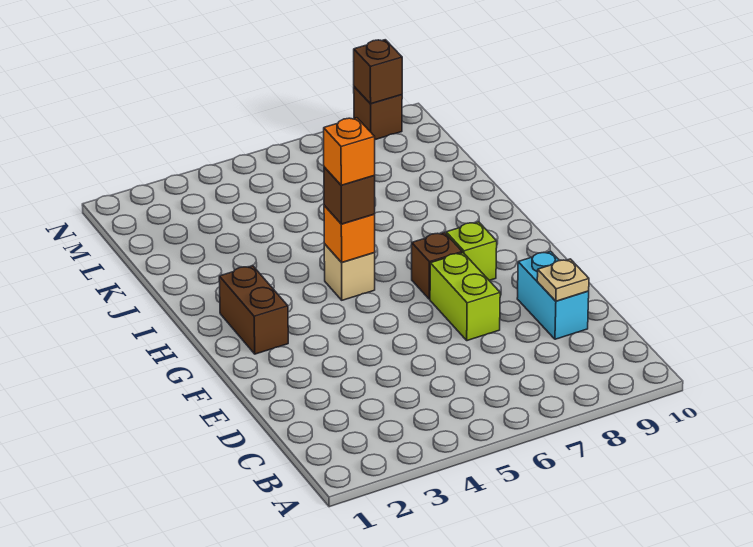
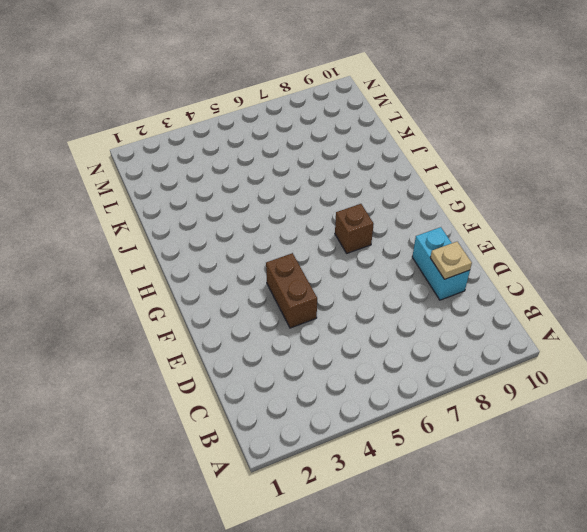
brown brick E4:F4 level 1 -> brown brick G2:H2 level 1
none -> lime brick E7:F7 level 1
none -> lime brick G8 level 1
none -> tan brick H5 level 1

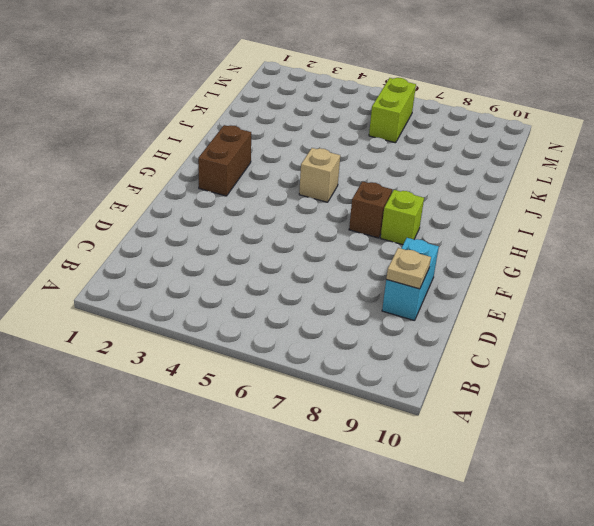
lime brick L6:M6 level 1 -> lime brick E7:F7 level 1
none -> brown brick N9 level 1
none -> orange brick H5 level 2
none -> brown brick N9 level 2

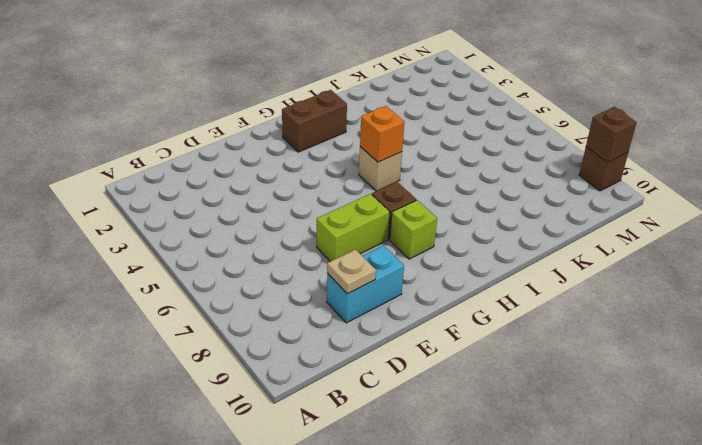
none -> brown brick H5 level 3
none -> orange brick H5 level 4

